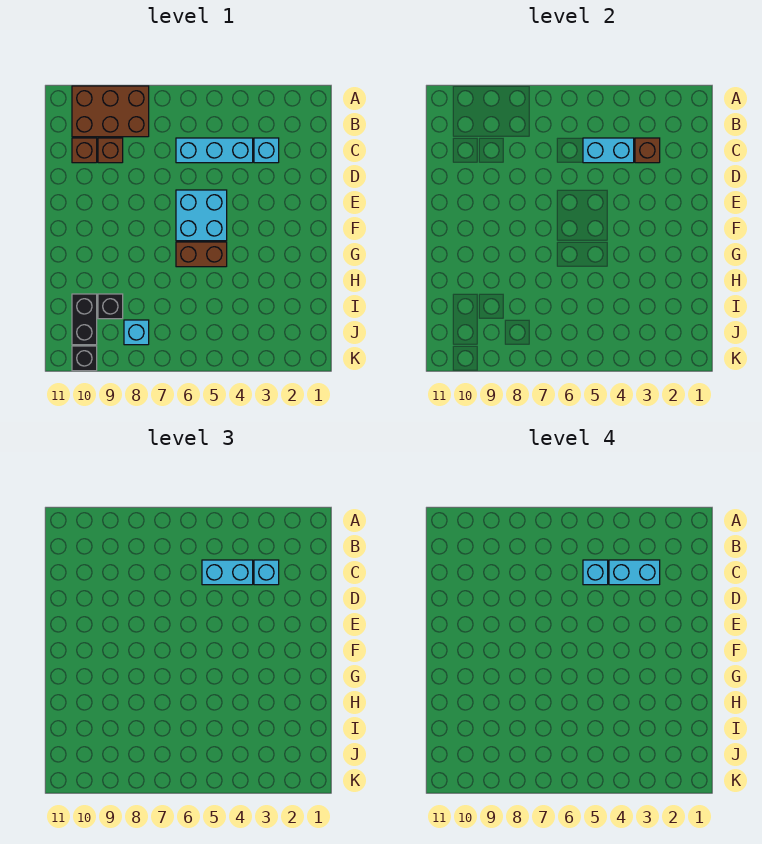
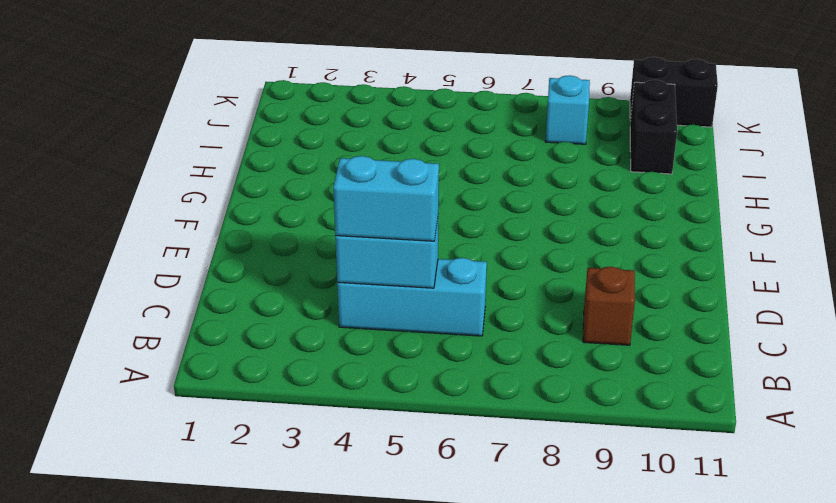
black brick K10:K11 level 1 -> black brick K10 level 1
none -> brown brick A8:B10 level 1
none -> cyan brick C3 level 1
none -> brown brick C10 level 1

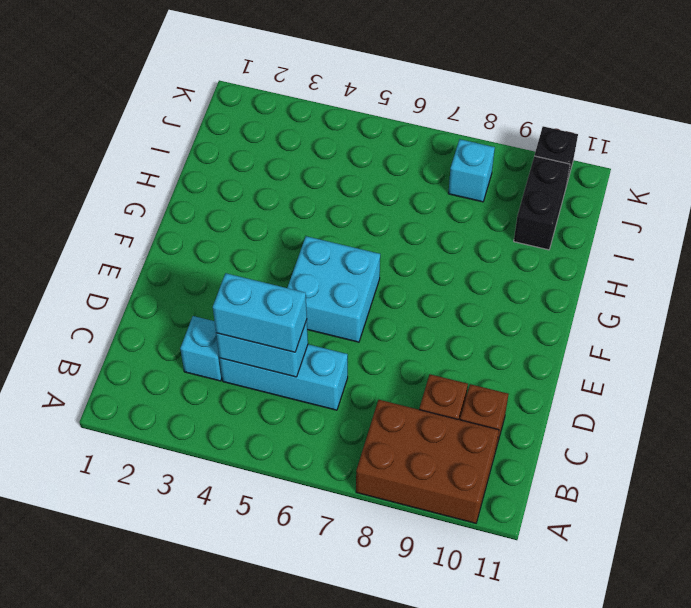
none -> brown brick G5:G6 level 1
none -> black brick I9 level 1
none -> brown brick C3 level 2

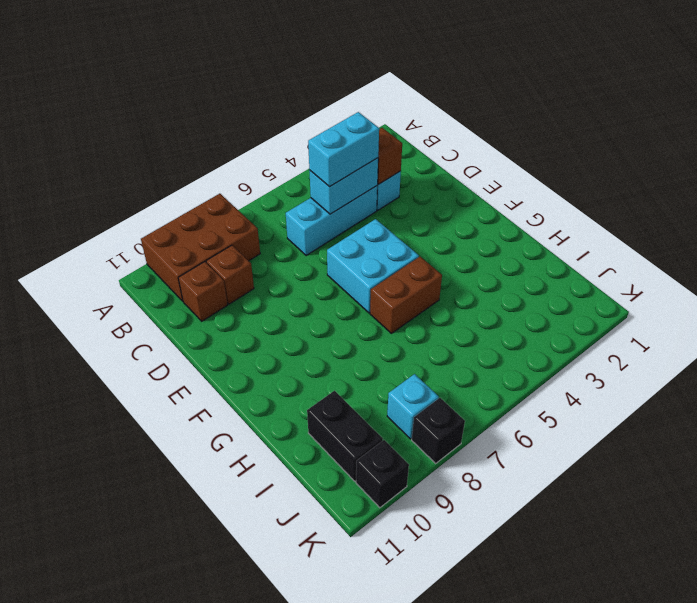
black brick K8 level 1 -> black brick I9 level 1
none -> cyan brick C3 level 3
none -> cyan brick C3:C4 level 4
none -> cyan brick C5 level 4

